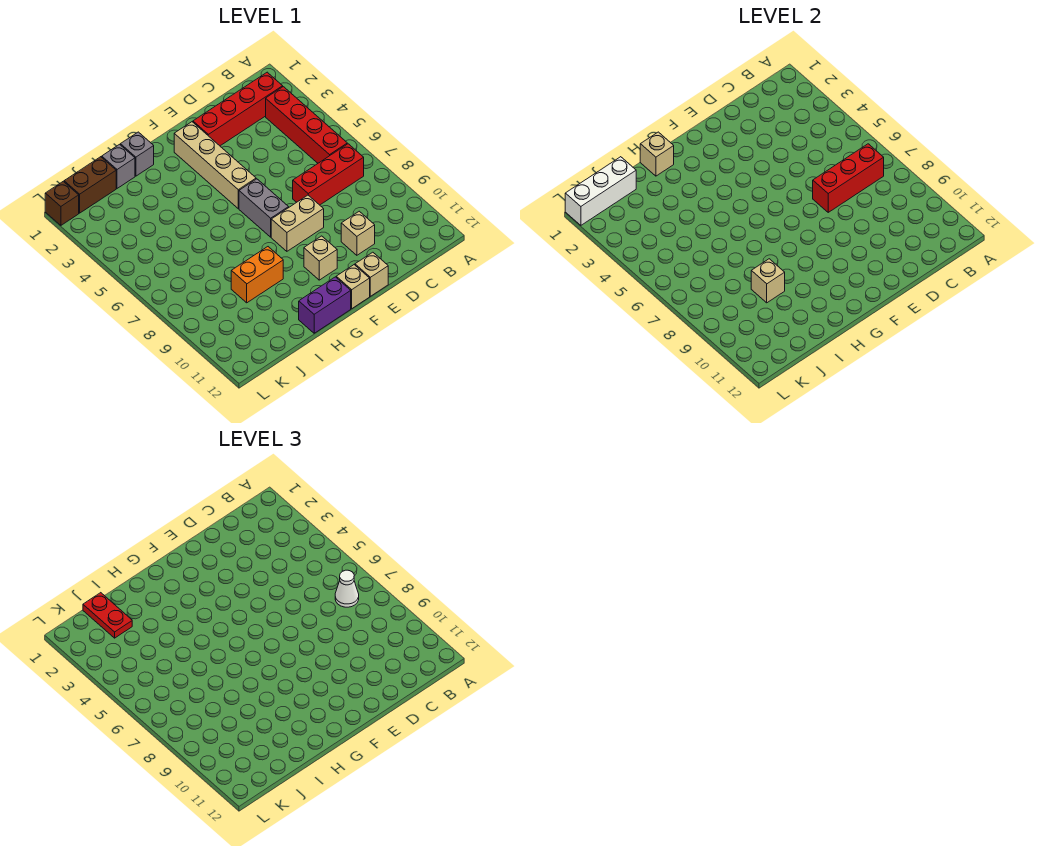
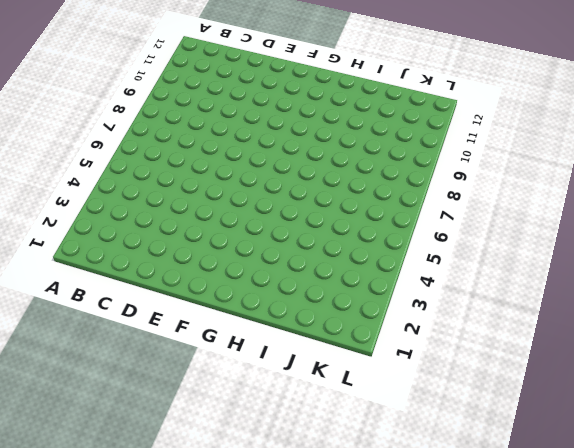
none -> red brick B2:E2 level 1
none -> red brick B3:B6 level 1
none -> red brick B7:D7 level 1

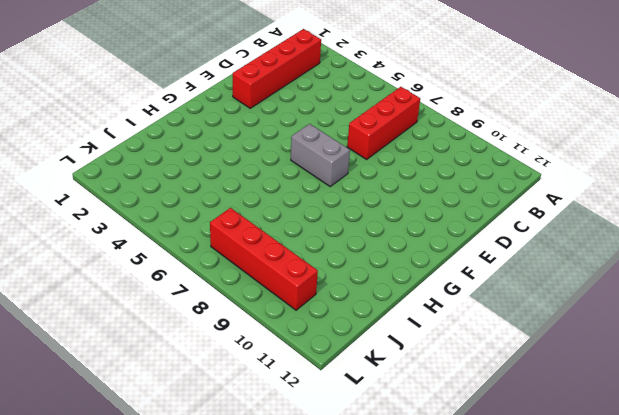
red brick K7:K10 level 1 -> red brick B3:B6 level 1
none -> tan brick D10 level 1
none -> tan brick E8:F8 level 1
none -> tan brick E12 level 1

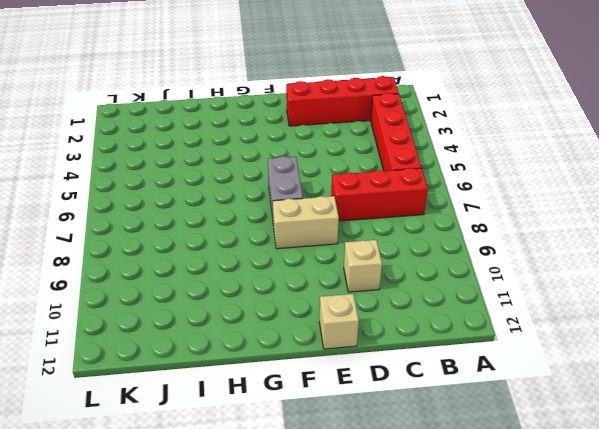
none -> tan brick F2:F5 level 1
none -> tan brick F10 level 1
none -> tan brick F12 level 1

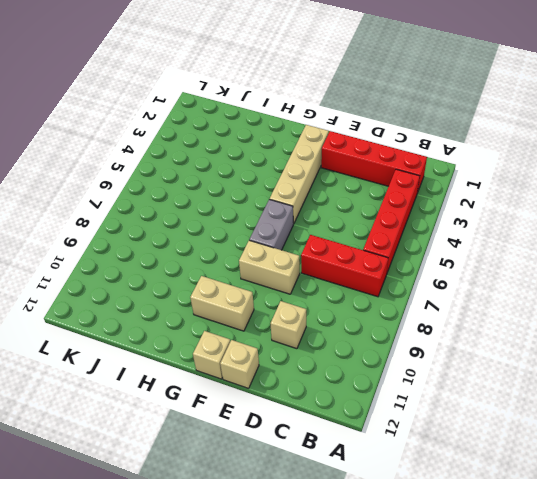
tan brick F10:G10 level 1 -> tan brick F10 level 1
none -> purple brick G12:H12 level 1
none -> grey brick H1 level 1
none -> orange brick H9:I9 level 1

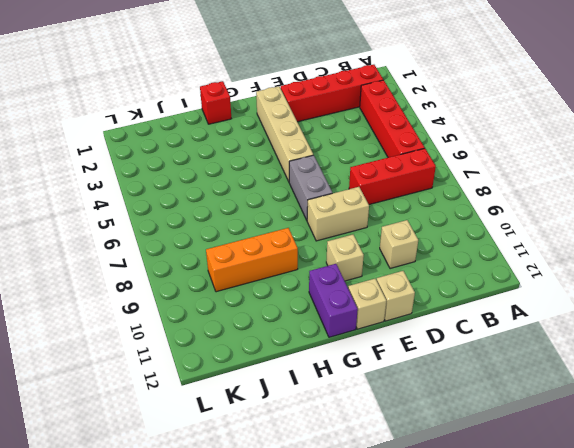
purple brick G11:G12 level 1 -> purple brick G12:H12 level 1
red brick H1 level 1 -> grey brick H1 level 1
orange brick H9:J9 level 1 -> orange brick H9:I9 level 1
none -> grey brick I1 level 1
none -> brown brick J1:K1 level 1
none -> brown brick L1 level 1

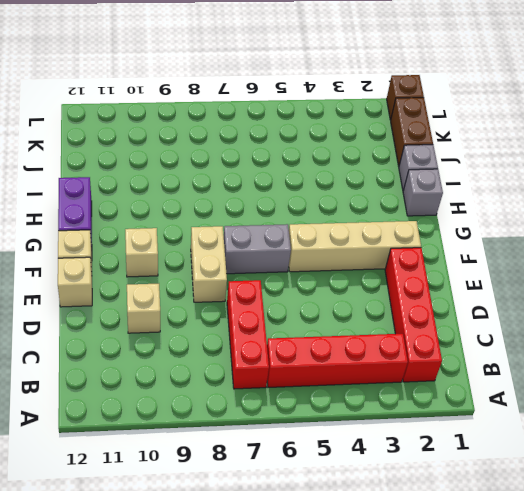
none -> orange brick H9:I9 level 1
none -> red brick B7:D7 level 2
none -> tan brick H1 level 2

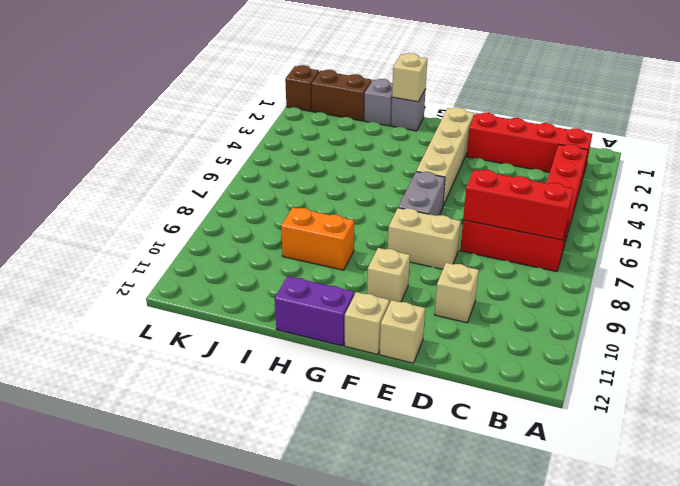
none -> tan brick I9 level 2
none -> white brick J1:L1 level 2
none -> white cone B7 level 3

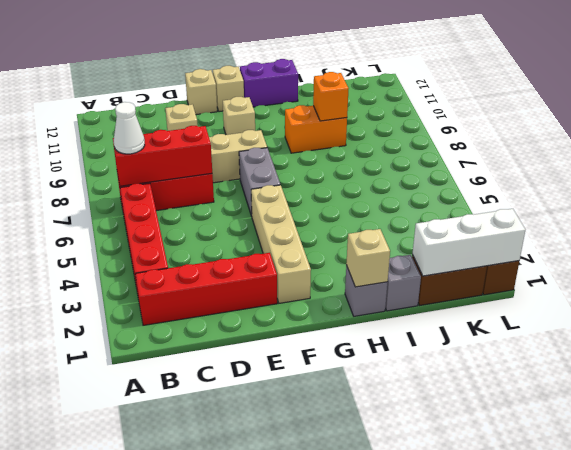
orange brick I9 level 2 -> tan brick I9 level 2
none -> red plate J1:J2 level 3

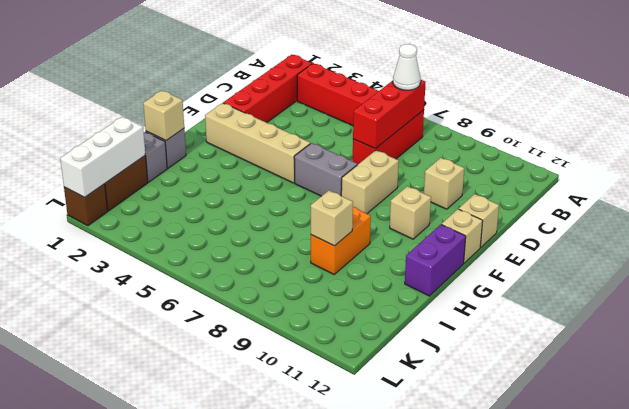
none -> red plate J1:J2 level 3

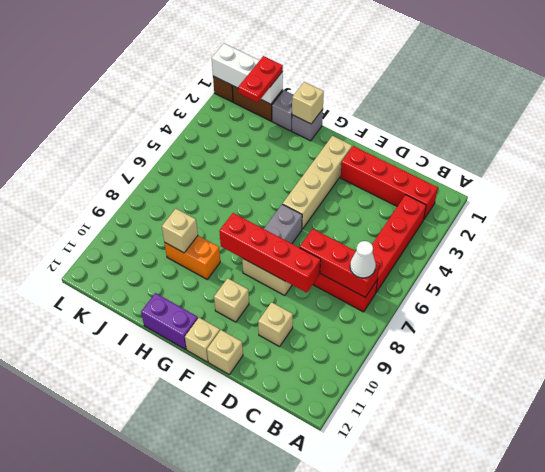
red brick D8:G8 level 2 -> none

